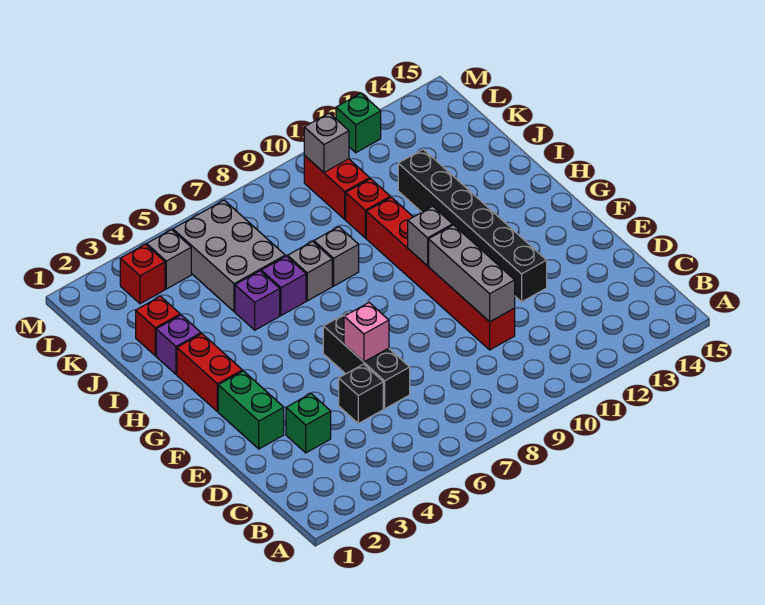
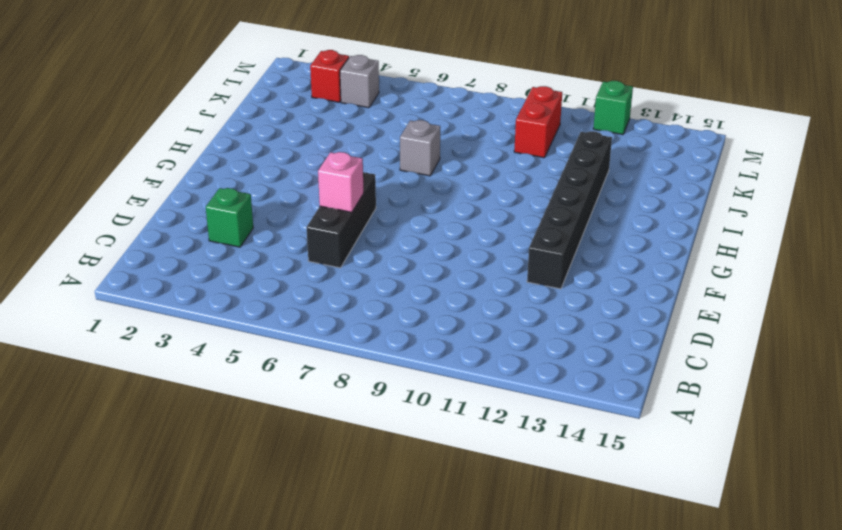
none -> black brick D5 level 1
none -> red brick D10:I10 level 1
none -> green brick E2:F2 level 1

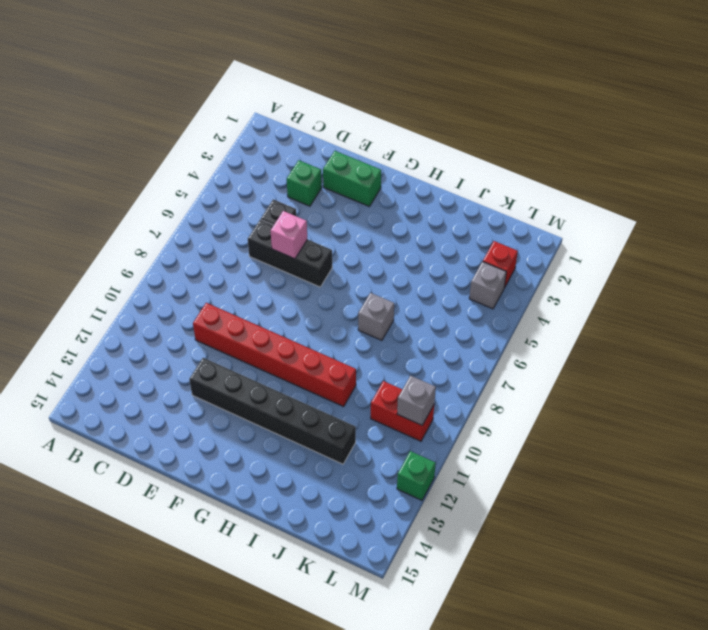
none -> red brick G2:H2 level 1
none -> purple brick I2 level 1
none -> purple brick I5 level 1

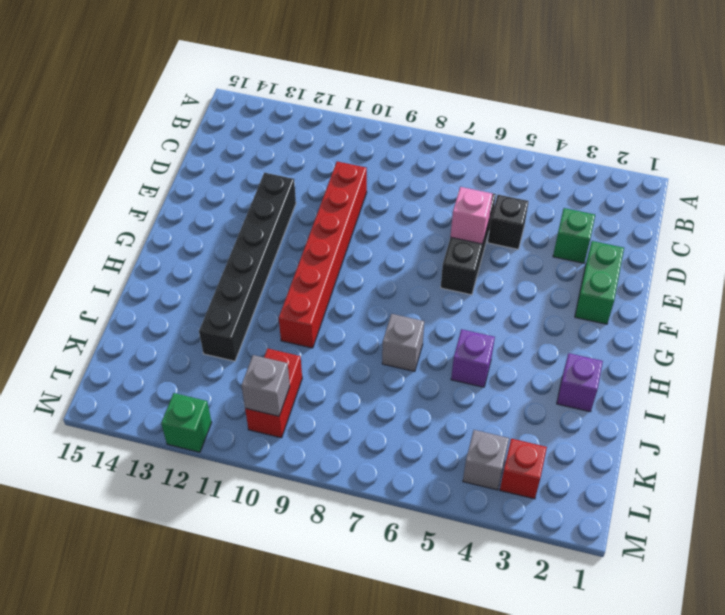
none -> red brick G2:H2 level 1
none -> purple brick I6 level 1
none -> grey brick I8 level 1

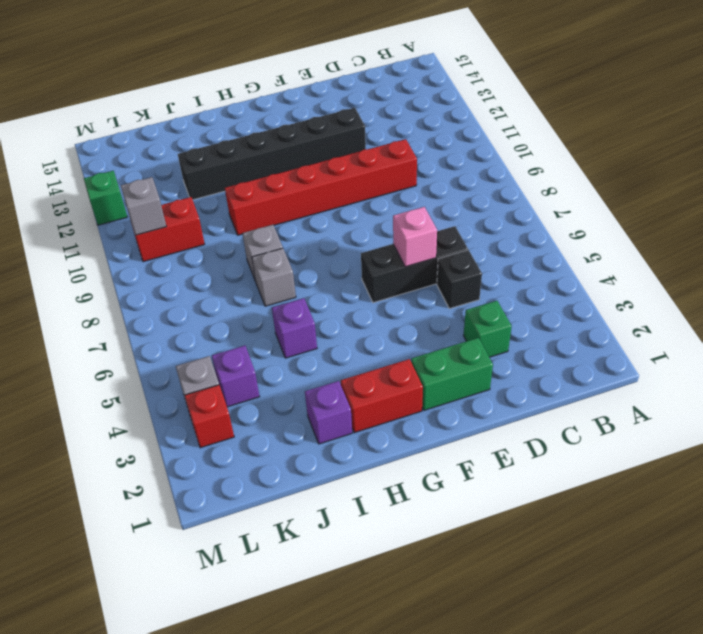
purple brick K4 level 1 -> purple brick I6 level 1
none -> red brick J2 level 1
none -> grey brick J5:L6 level 1
none -> red brick J10 level 1

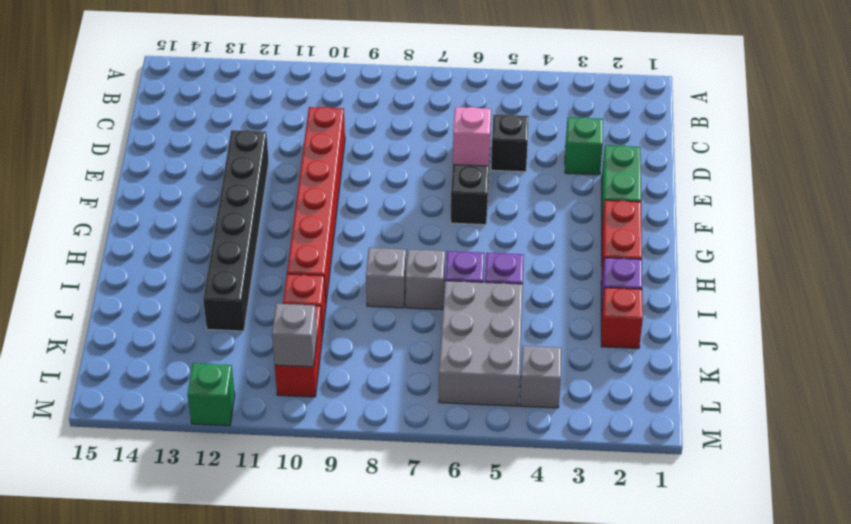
none -> red brick L3 level 1
none -> grey brick D10:F10 level 2
none -> grey brick G10 level 2

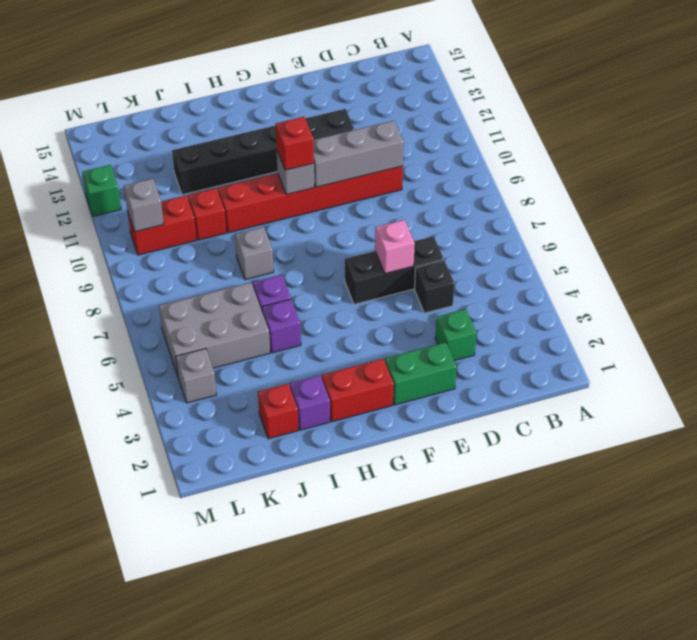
red brick G10 level 3 -> red brick L3 level 1
none -> grey brick I7 level 1

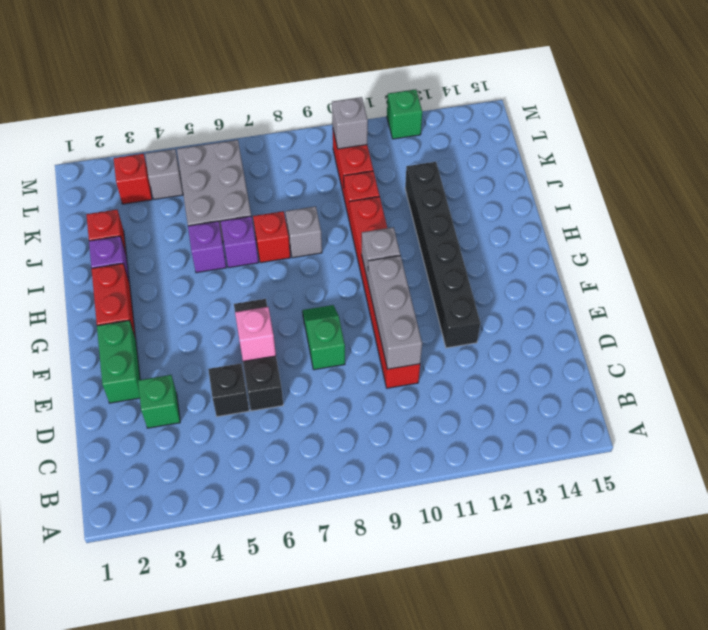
green slope E8:F8 level 1 top E -> none
red brick I7 level 1 -> grey brick I7 level 1

